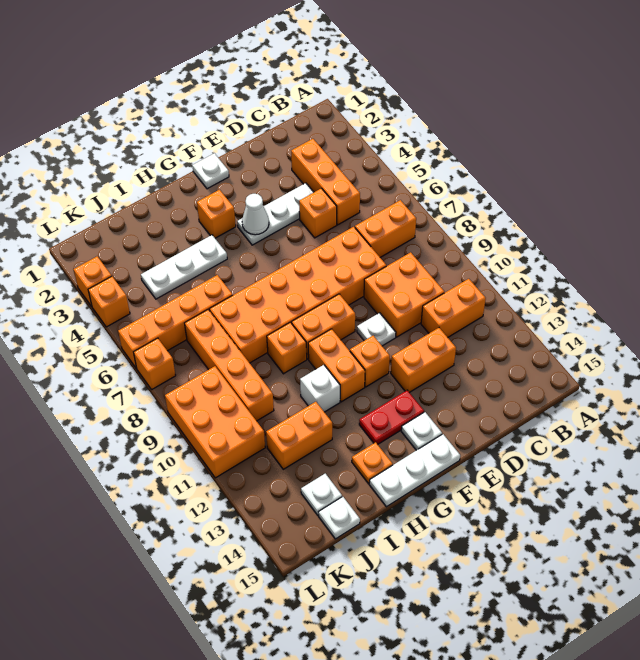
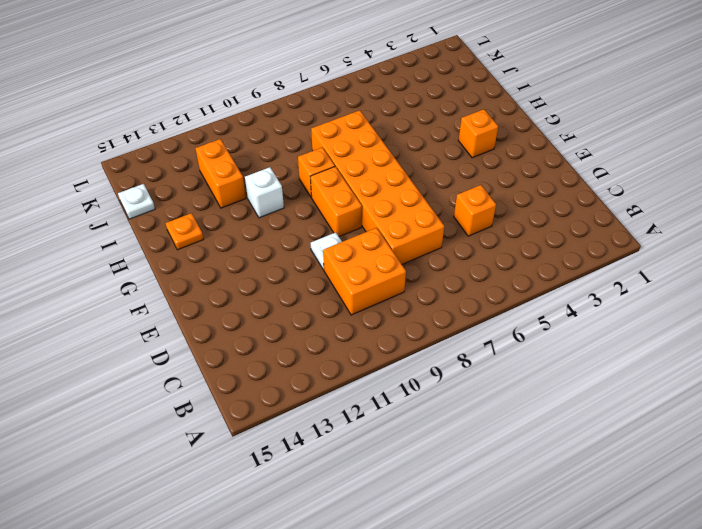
none -> orange brick B7:C7 level 1
none -> orange brick B11:C11 level 1
none -> orange brick C3:C5 level 1
none -> white plate D4:F4 level 1

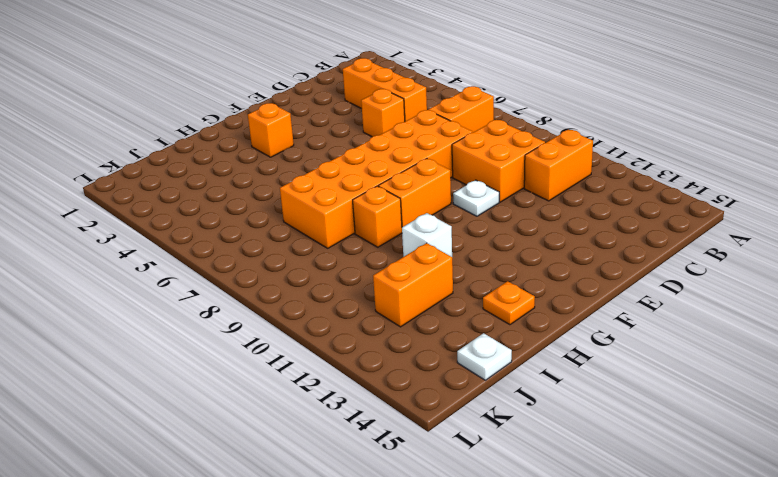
none -> white plate D4:F4 level 1
none -> orange brick D12:E12 level 1
none -> white plate F1 level 1
none -> orange brick F11 level 1

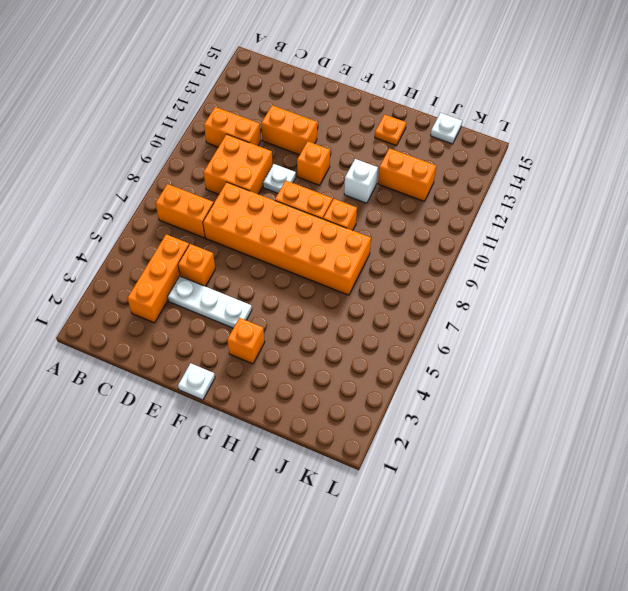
none -> red plate F13:G13 level 1
none -> white plate F14 level 1
none -> white plate F15:H15 level 1
none -> orange brick G10:G11 level 1

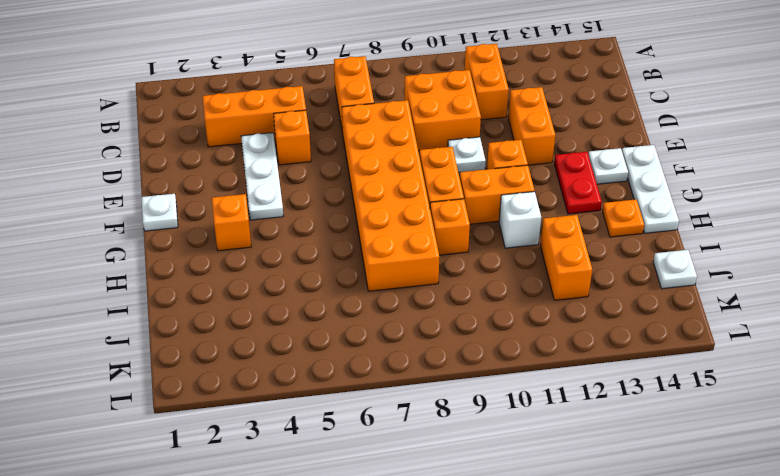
none -> white plate H4:J4 level 1
none -> orange brick I6:L6 level 1
none -> orange brick J7:J10 level 1
none -> white plate J14 level 1

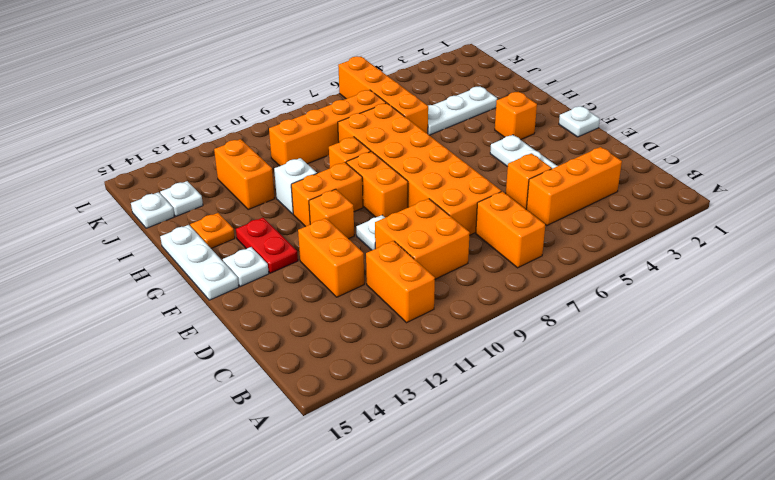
white plate I3:I5 level 1 -> white plate H4:J4 level 1
none -> orange brick K9:L11 level 1
none -> orange brick L3 level 1
none -> orange brick L4 level 1
none -> orange brick L7 level 1

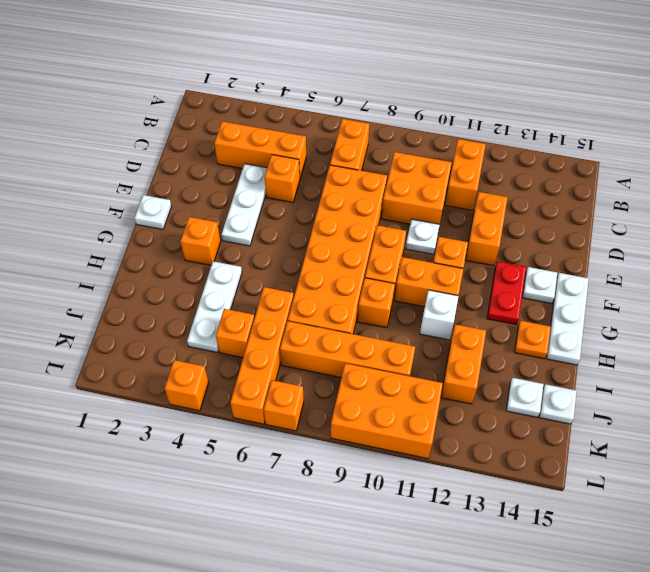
orange brick J5 level 1 -> orange brick L3 level 1
none -> white cone F4 level 2

